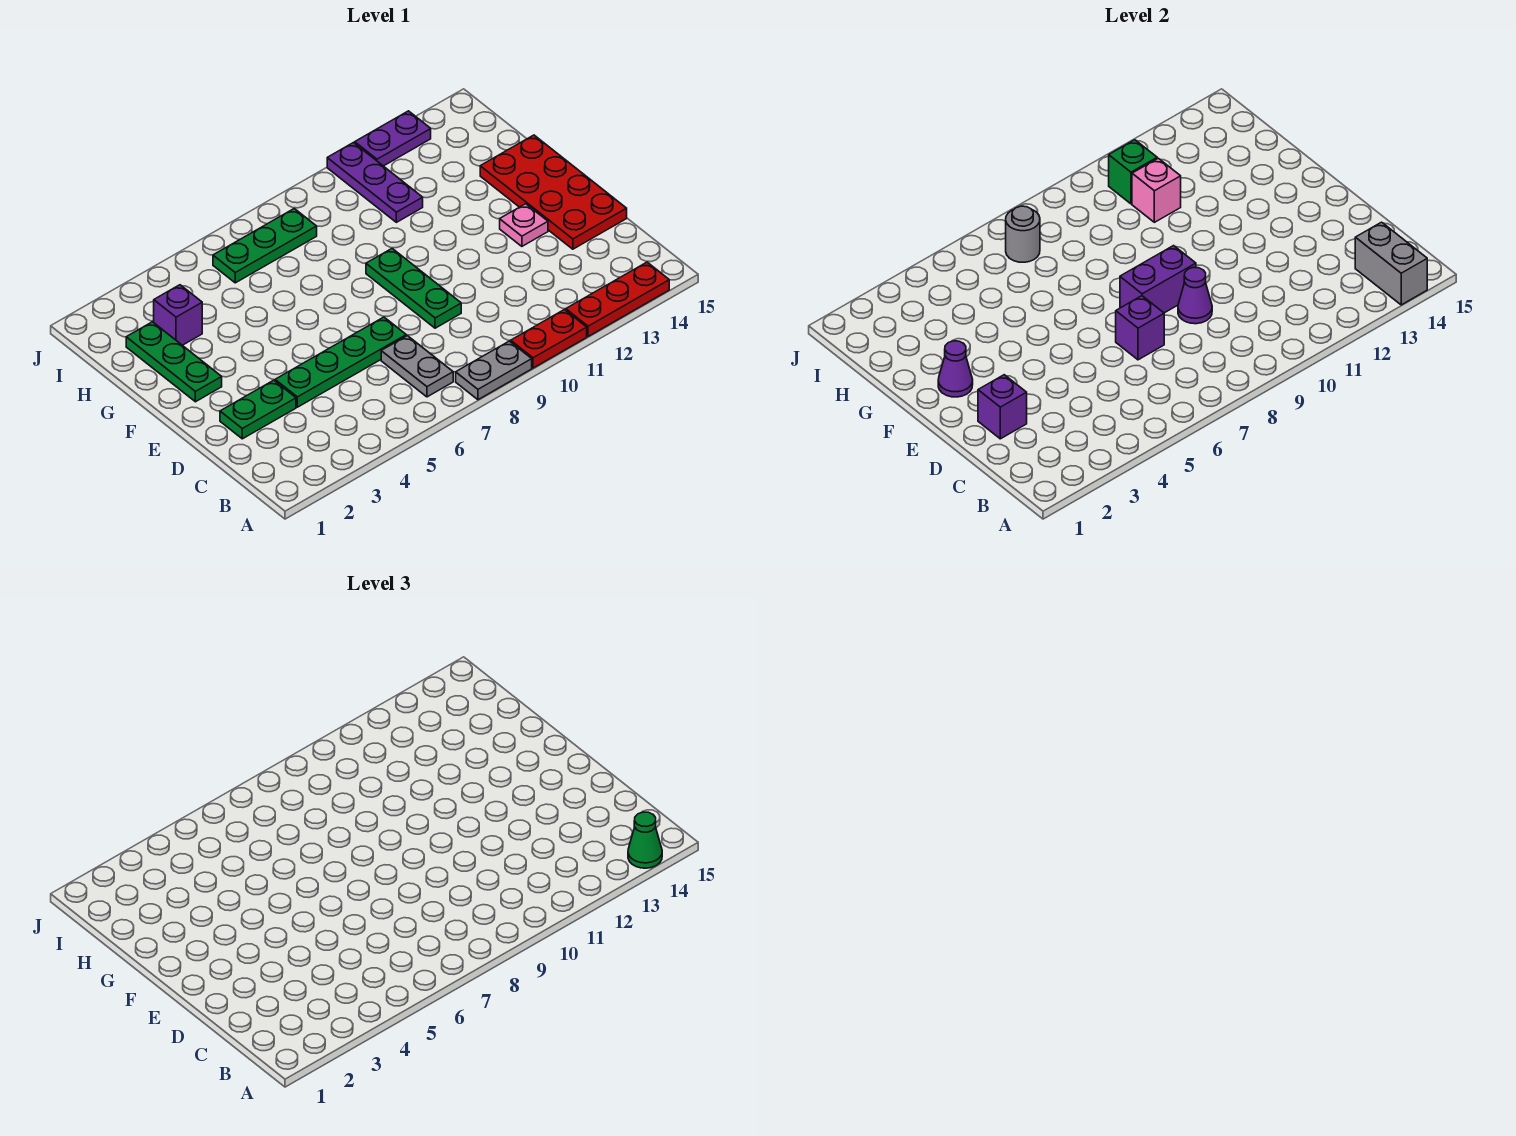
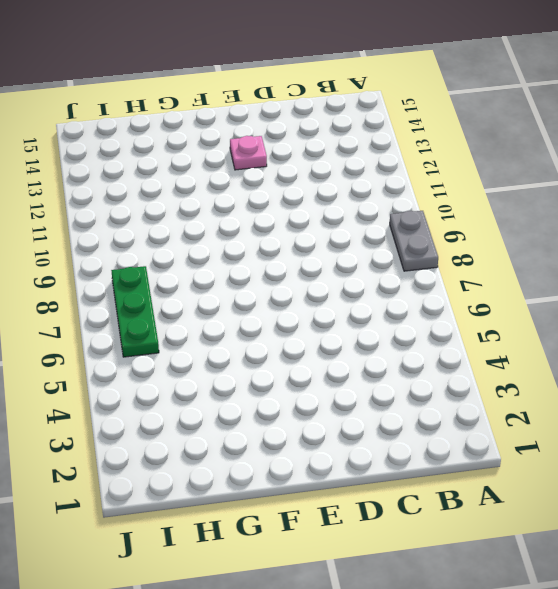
none -> red plate A10:A11 level 1
none -> red plate A12:A14 level 1
none -> grey plate B7:C7 level 1

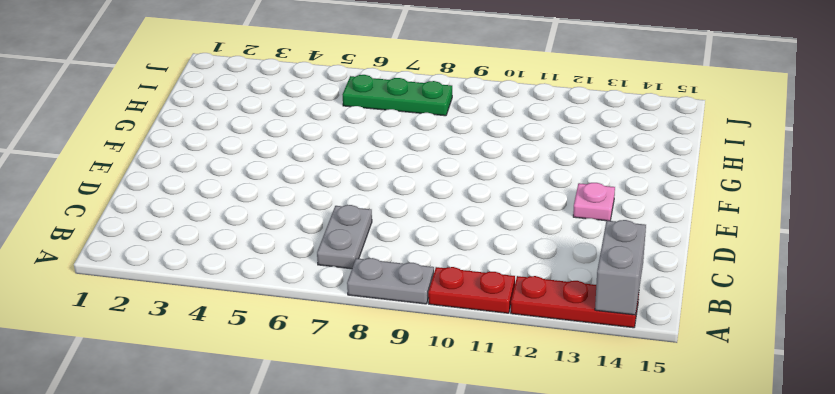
none -> green plate D2:D3 level 1
none -> green plate D4:D7 level 1
none -> green plate D9:F9 level 1

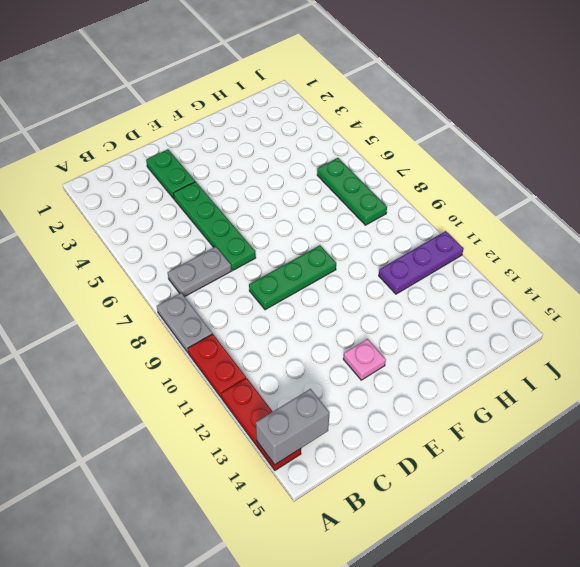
none -> red plate D14:G15 level 1
none -> green plate F2:H2 level 1
none -> purple brick H3 level 1

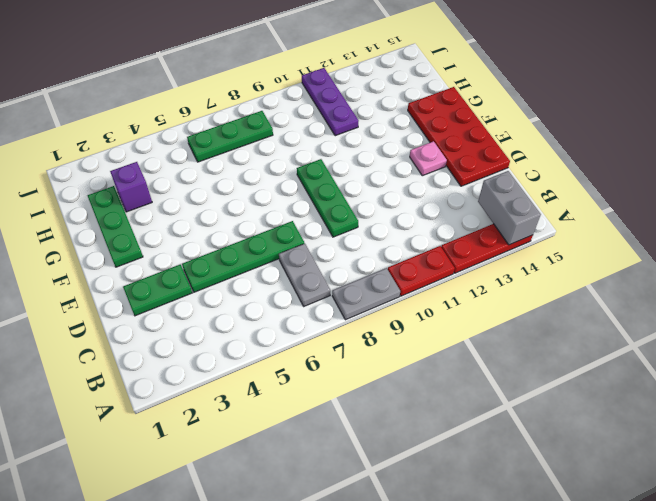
none -> purple plate J12:J13 level 1
none -> purple brick D2 level 2
none -> purple brick D7 level 2

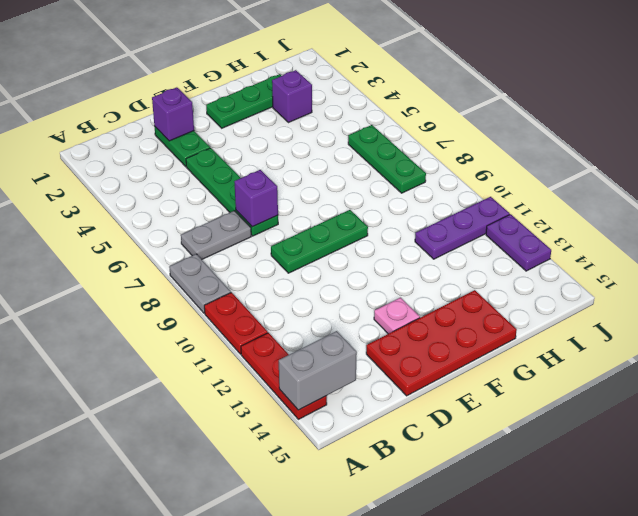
none -> purple cone D9 level 2
none -> purple brick E8:E9 level 2
none -> purple cone F2 level 2

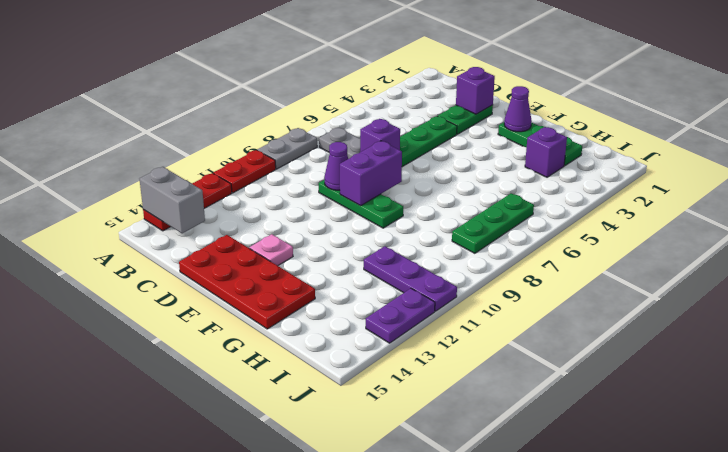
none -> pink brick H11 level 2
none -> grey round brick I7 level 2
none -> green brick I11 level 2

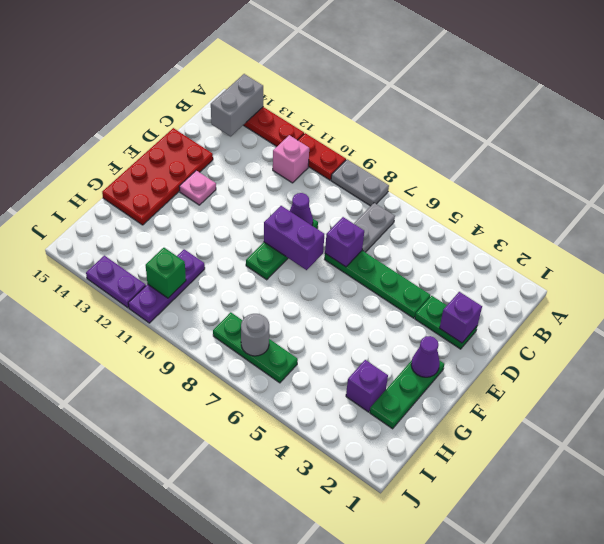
pink brick B11 level 1 -> pink brick H11 level 2
none -> green cone A14 level 3

